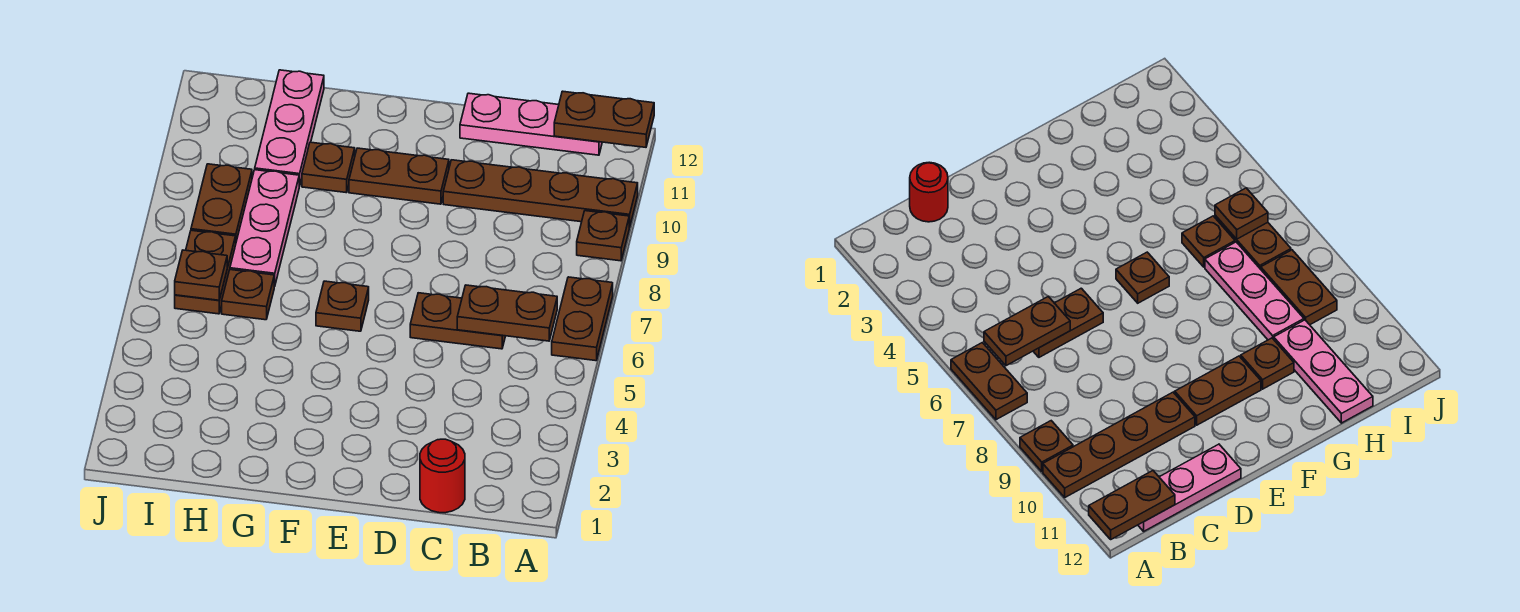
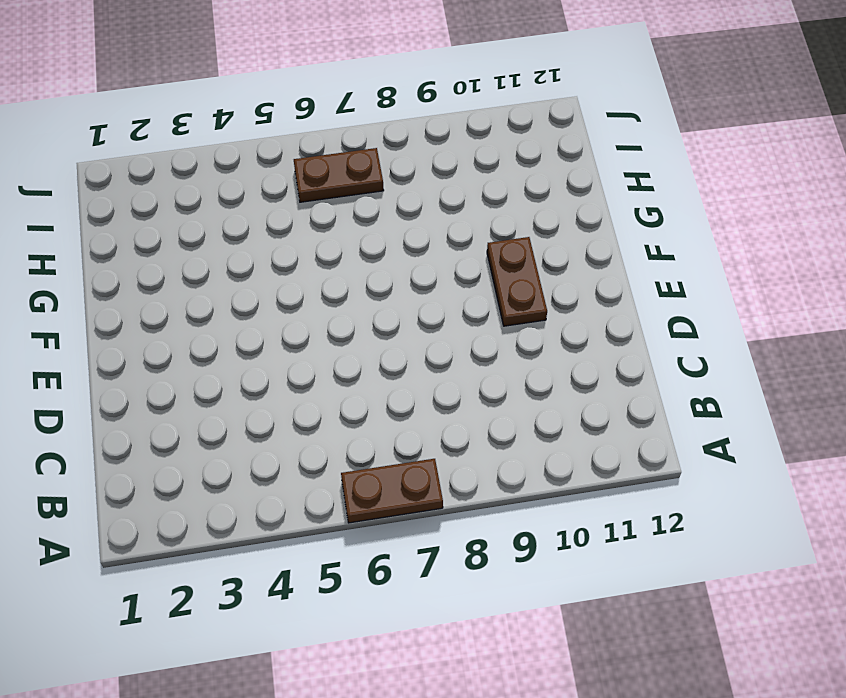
none -> brown plate A9 level 1
none -> brown plate A10:D10 level 1
none -> pink plate B12:D12 level 1

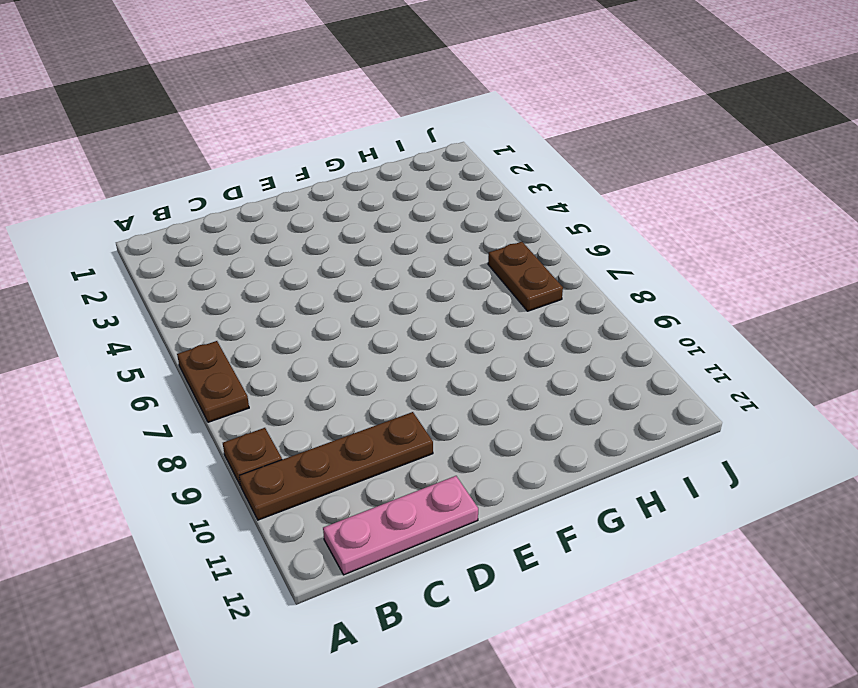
none -> red round brick C1 level 1
none -> brown plate C6:D6 level 1
none -> brown plate E10:F10 level 1

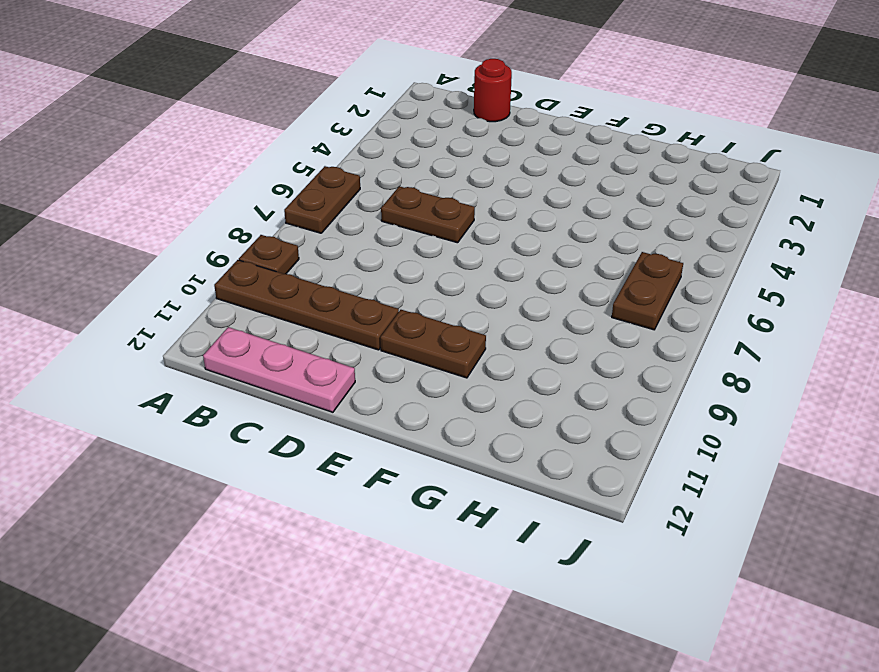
none -> brown plate F6 level 1
none -> brown plate G10 level 1
none -> brown plate H6 level 1

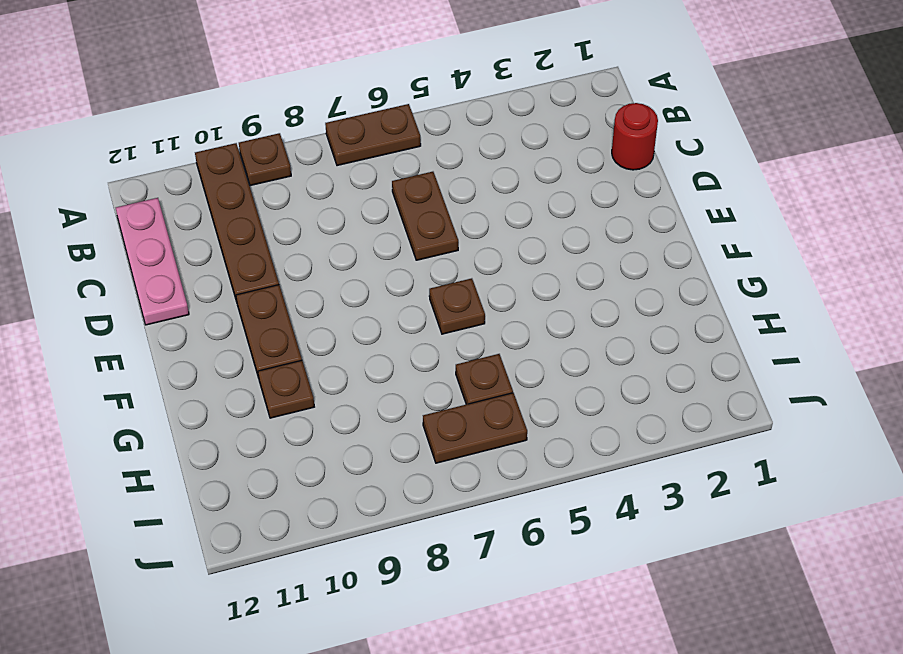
none -> pink plate H7:H9 level 1
none -> pink plate H10:H12 level 1
none -> brown plate I8:I9 level 1

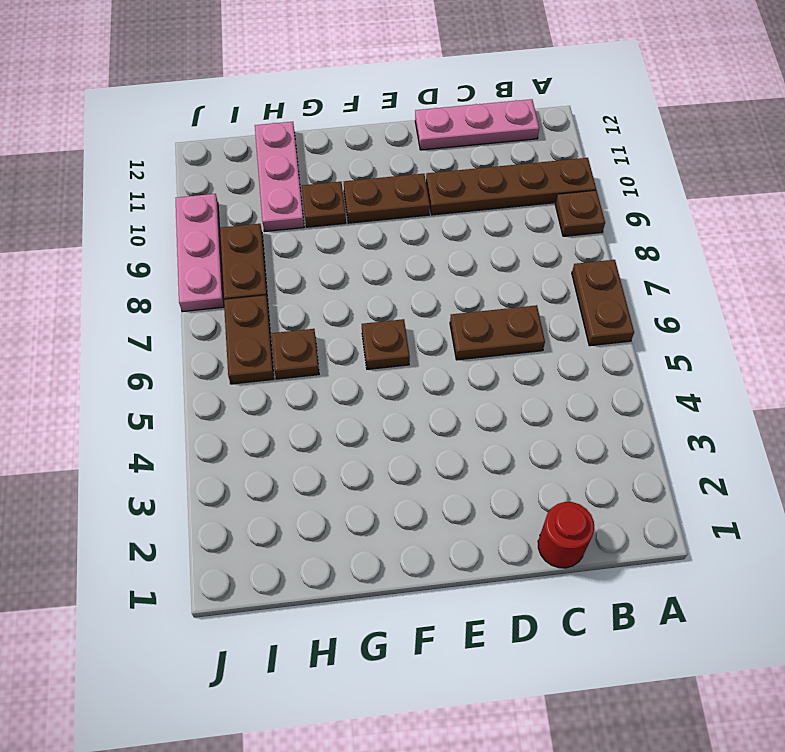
pink plate J8:J10 level 1 -> pink plate H7:H9 level 1
none -> brown plate A12:B12 level 2
none -> brown plate B6:C6 level 2
none -> brown plate I6 level 2

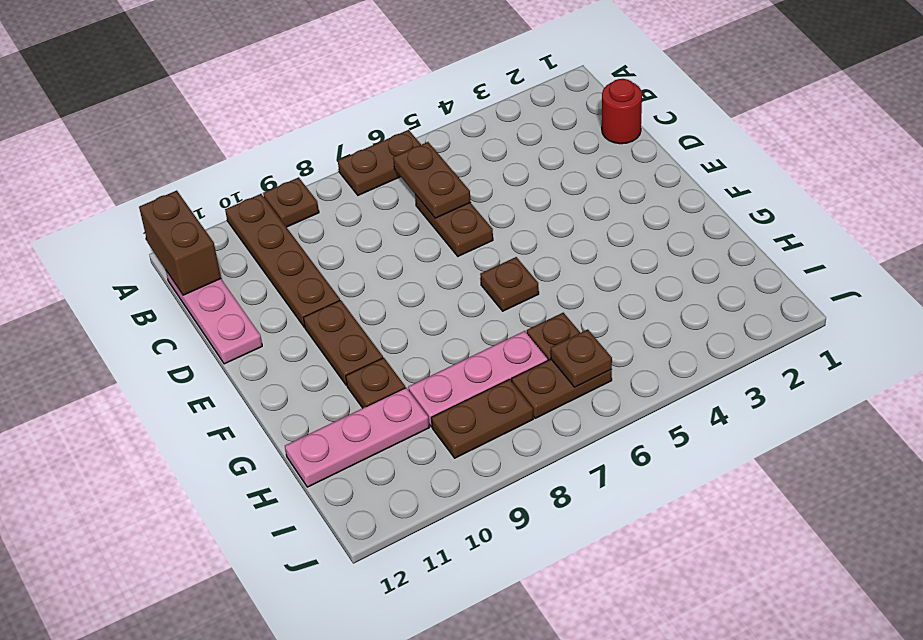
brown brick A12:B12 level 2 -> brown plate A12:B12 level 2

